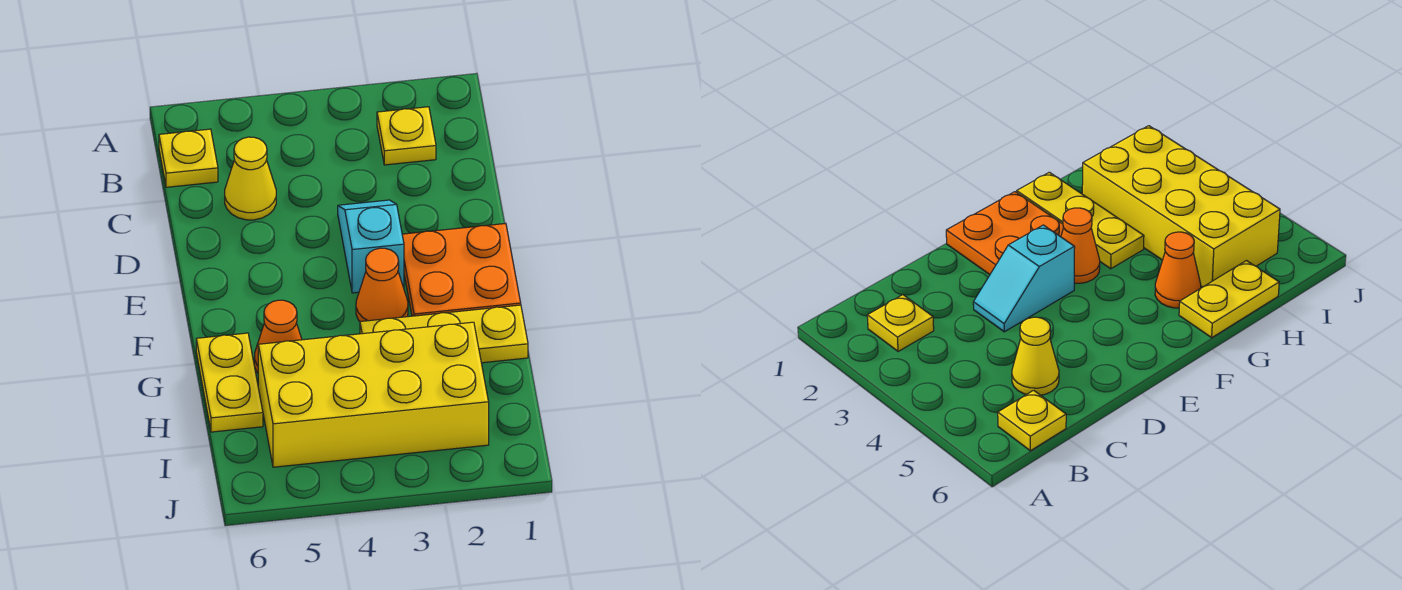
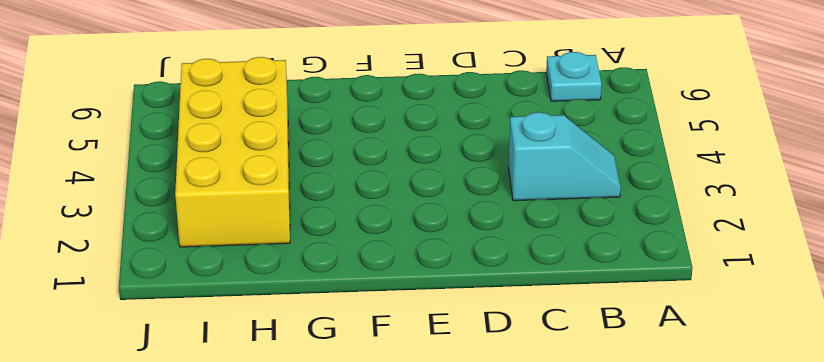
cyan slope B3:C3 level 1 top C -> cyan slope D3:E3 level 1 top E
cyan plate B6 level 1 -> yellow plate B6 level 1
none -> yellow plate B2 level 1
none -> yellow cone C5 level 1

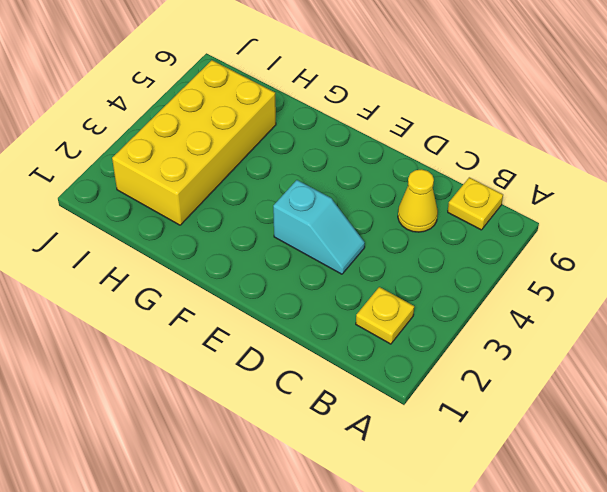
none -> orange plate E1:F2 level 1
none -> orange cone F3 level 1

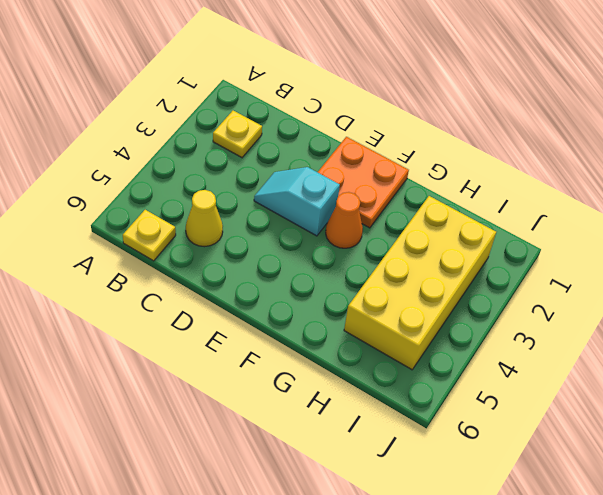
none -> yellow plate G1:G3 level 1
none -> orange cone G5 level 1

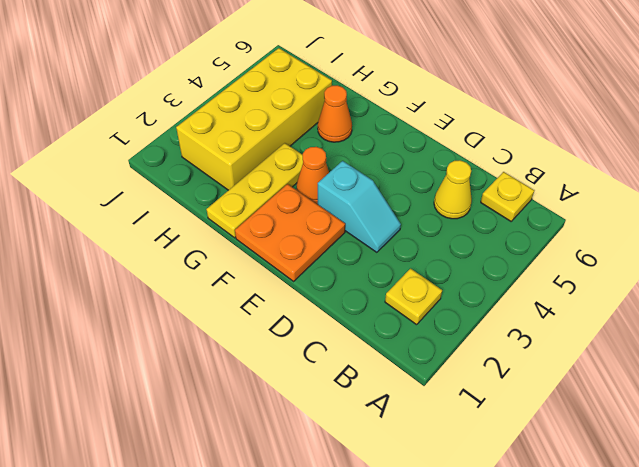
none -> yellow plate G6:H6 level 1

